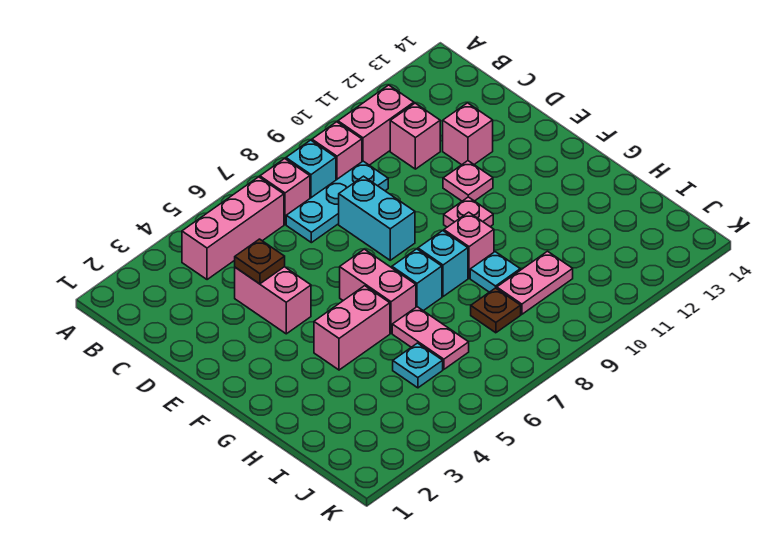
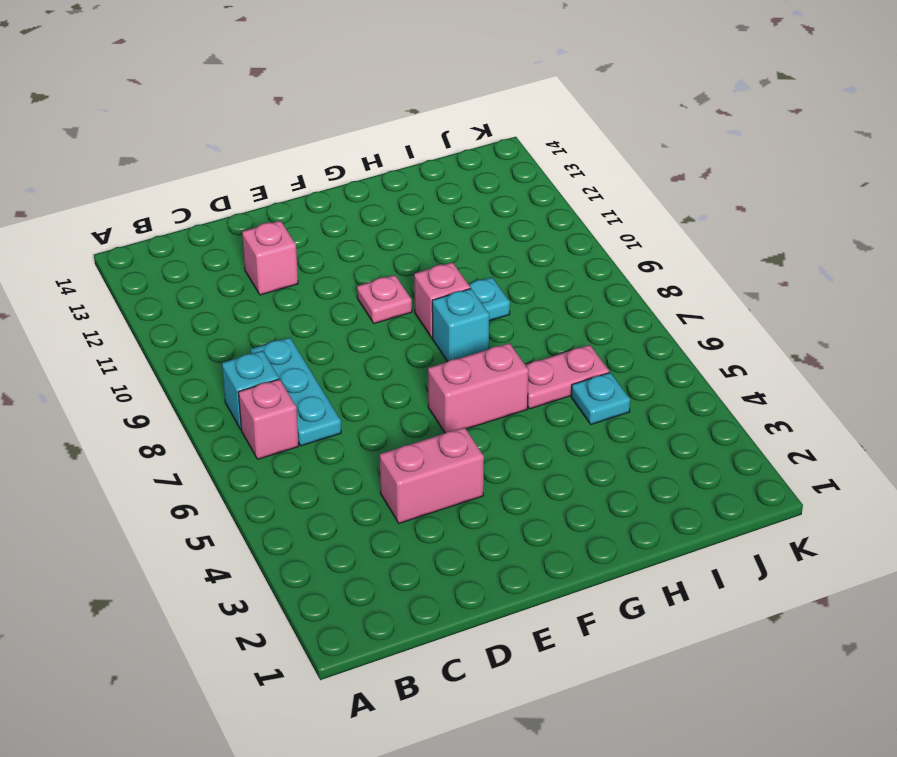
none -> pink brick B4:B6 level 1
none -> pink brick B9 level 1
none -> pink brick B10:B11 level 1

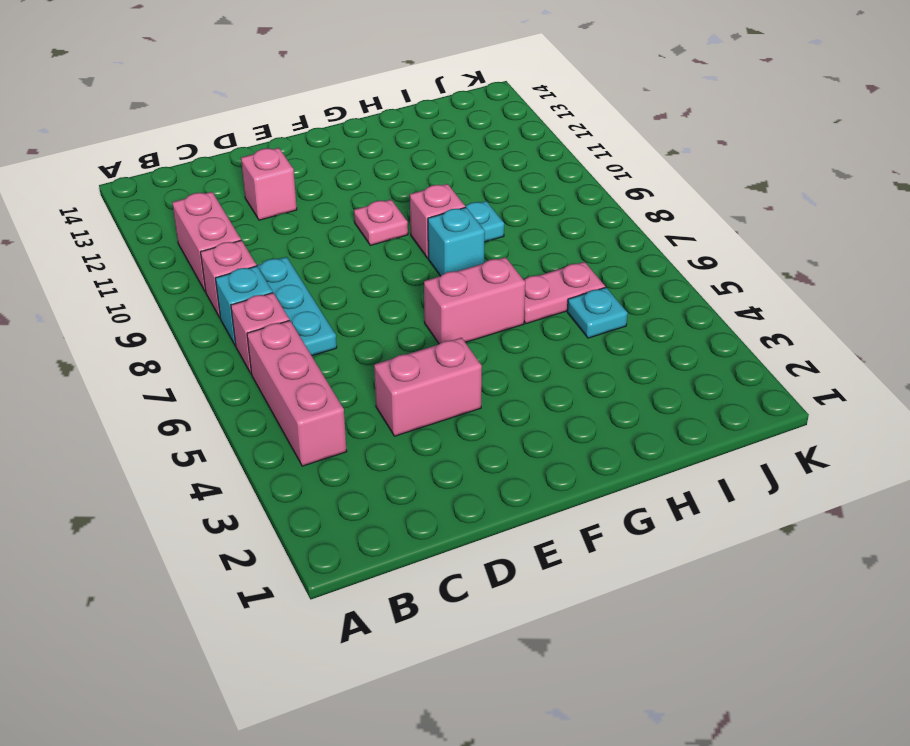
none -> pink brick C11 level 1
none -> cyan brick D8:E8 level 1
none -> pink plate E11 level 1

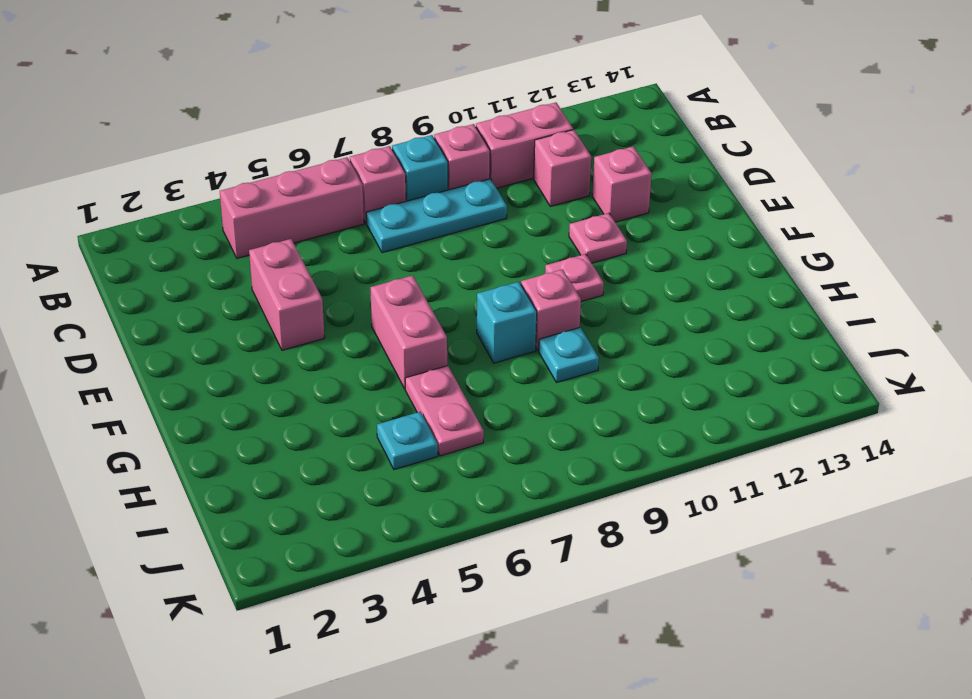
none -> cyan brick D8:E8 level 1
none -> pink brick G4:G5 level 1
none -> cyan brick G7 level 1

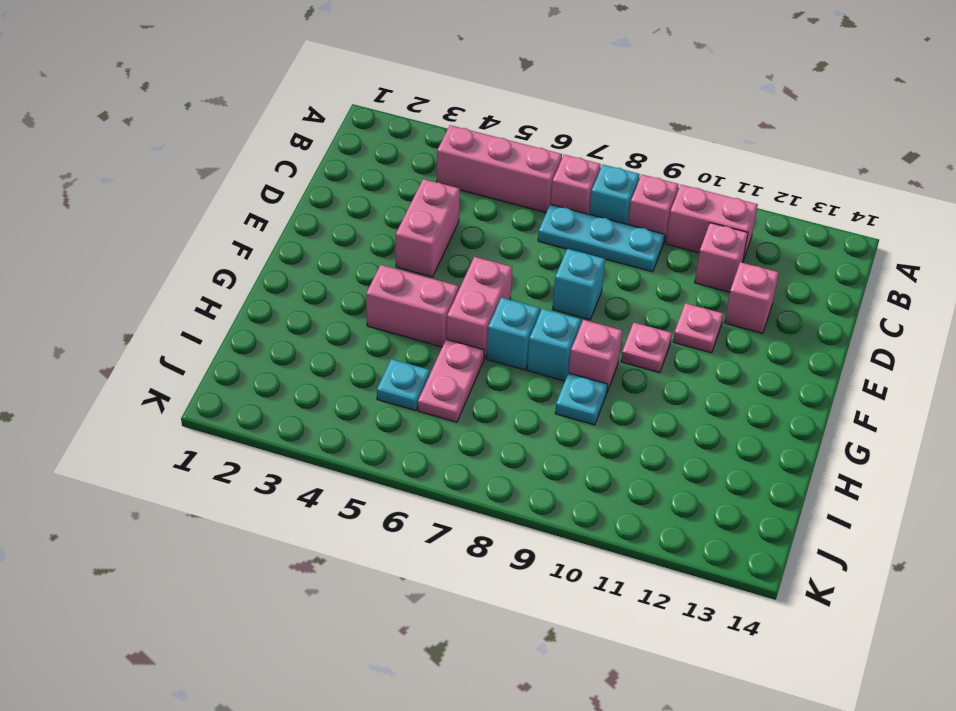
cyan brick E8 level 1 -> cyan brick D8:E8 level 1
none -> brown plate I8 level 1
none -> pink plate I9:I10 level 1
none -> brown plate D4 level 2

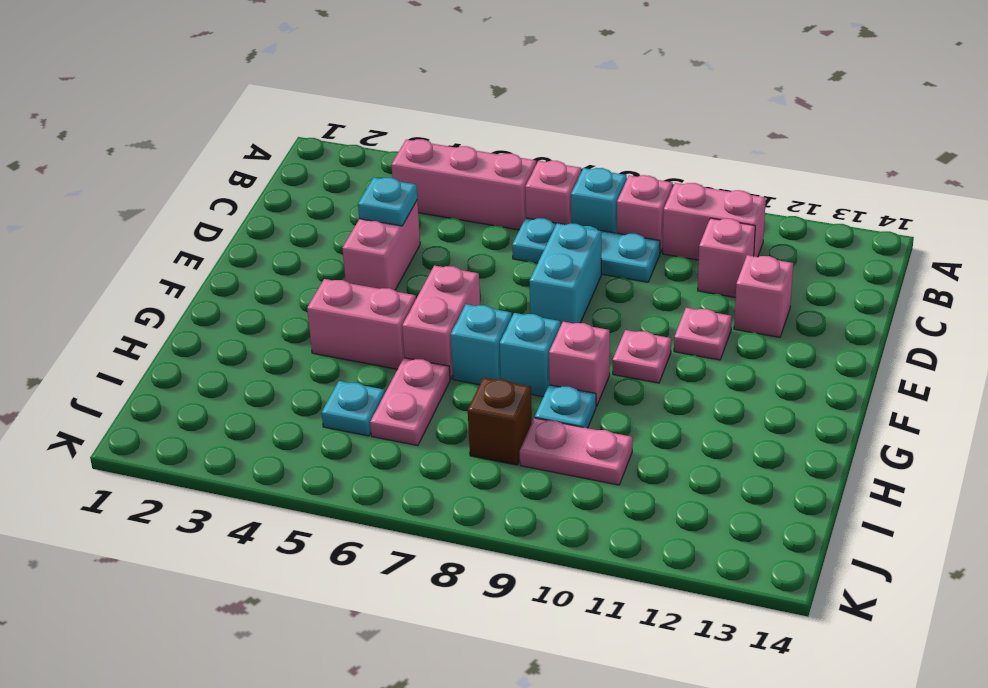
cyan plate D4 level 2 -> brown plate D4 level 2
brown brick I8 level 1 -> brown plate I8 level 1

